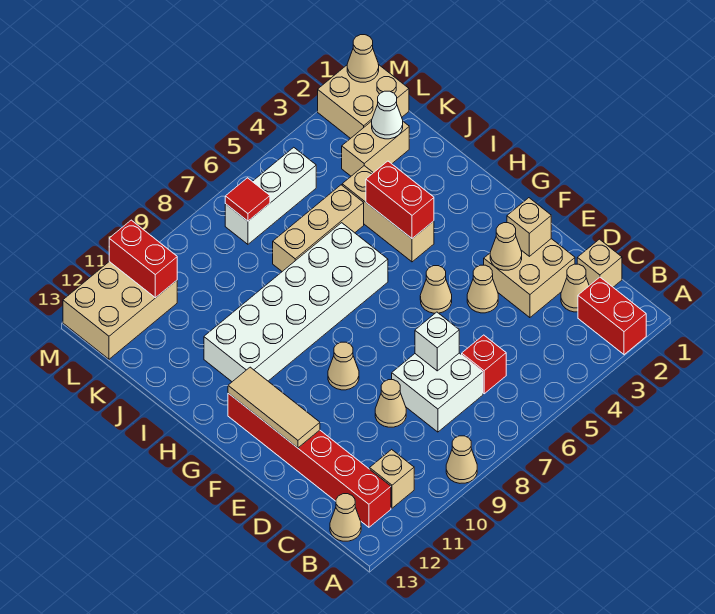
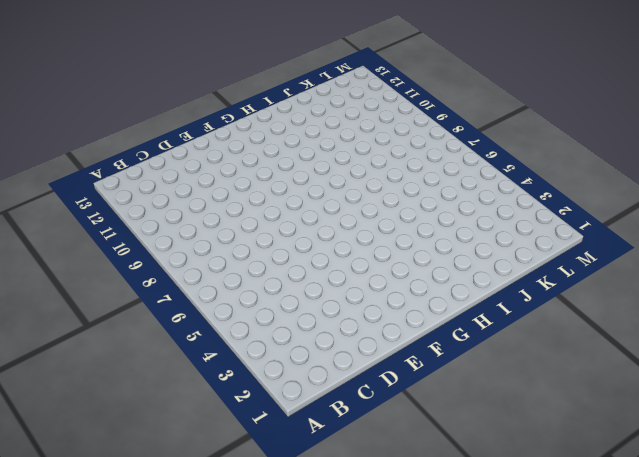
none -> red brick A2:B2 level 1
none -> tan cone A9 level 1
none -> tan brick B11 level 1
none -> red brick B12:G12 level 1

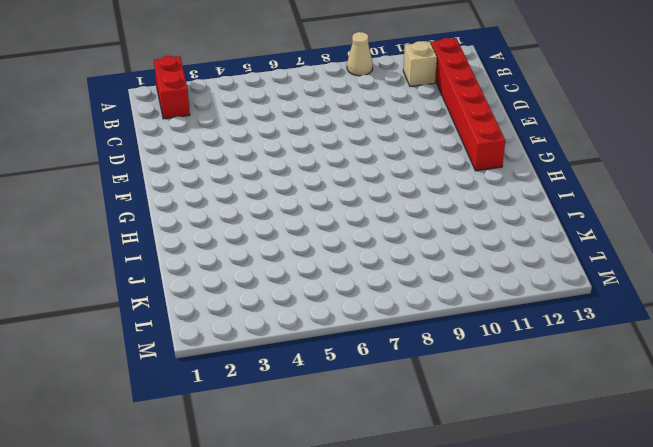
none -> tan cone B13 level 1
none -> tan brick C1 level 1
none -> tan cone C2 level 1
none -> red brick C6 level 1

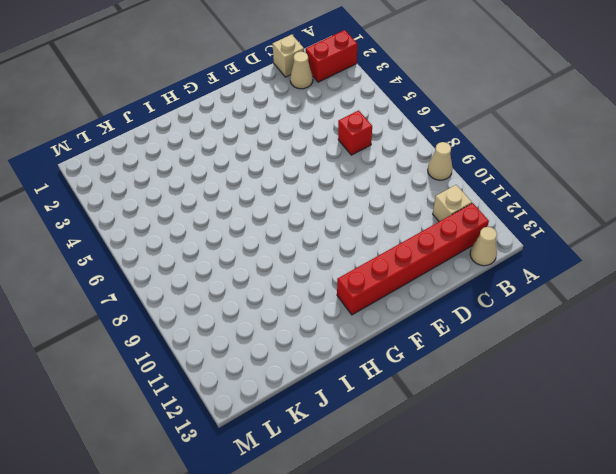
none -> white brick C7:D8 level 1
none -> tan brick D2:E3 level 1
none -> tan cone D9 level 1
none -> tan cone E4 level 1

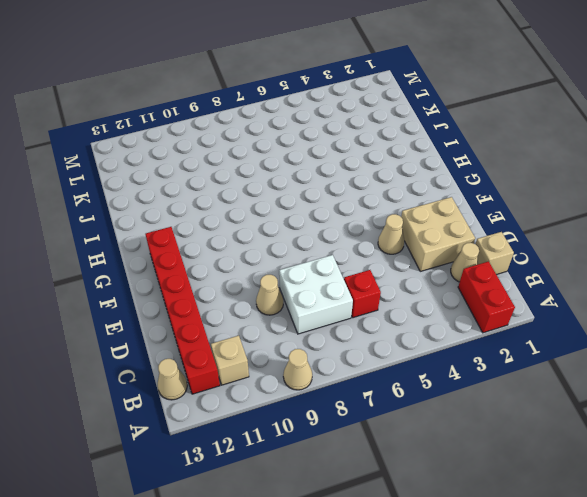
none -> tan cone F5 level 1
none -> tan cone F9 level 1
none -> tan brick H4:J4 level 1
none -> white brick H6:I11 level 1

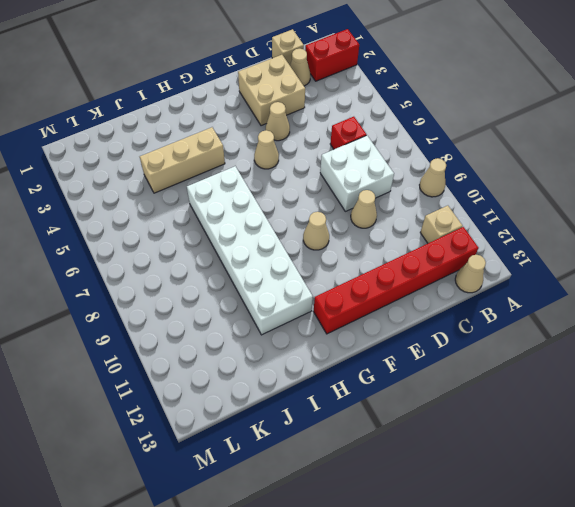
none -> tan brick J5:J7 level 1
none -> tan brick K2:K3 level 1
none -> tan brick L1:M2 level 1
none -> white brick L5:L7 level 1

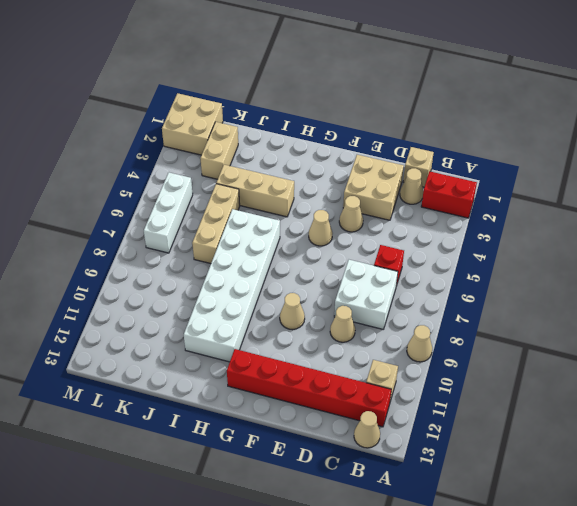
none -> tan brick L11:M13 level 1
none -> white brick D7 level 2
none -> tan brick E2 level 2
none -> tan cone E3 level 2

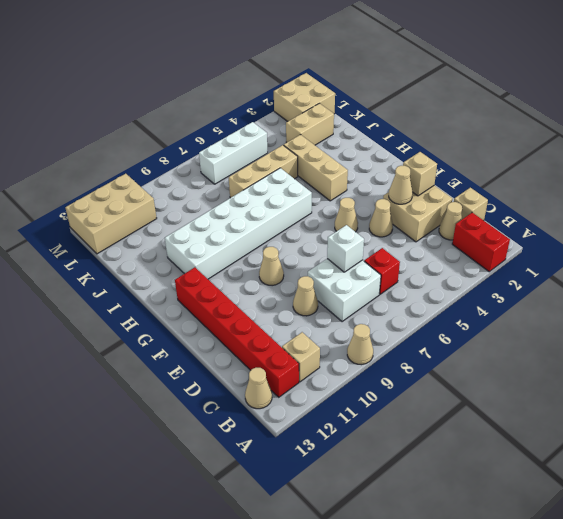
none -> tan tile E12:G12 level 2
none -> red brick H4:I4 level 2
none -> white cone K2 level 2
none -> red tile L7 level 2

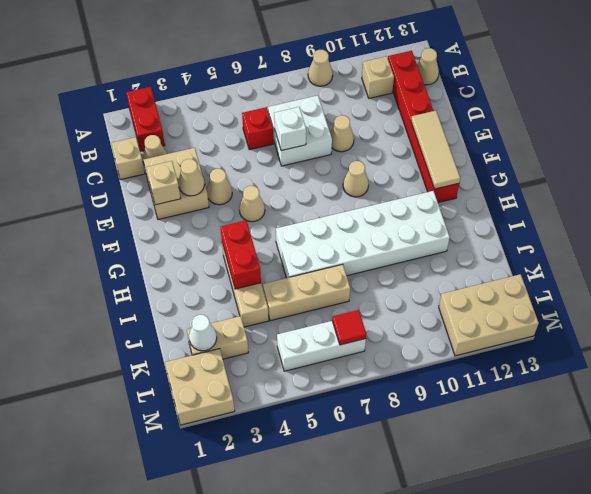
none -> red brick L11:M11 level 2
none -> tan cone M1 level 2

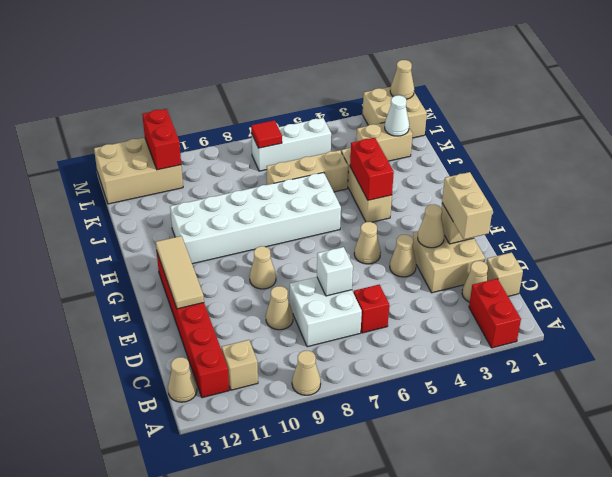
tan brick D2:E2 level 3 -> none

